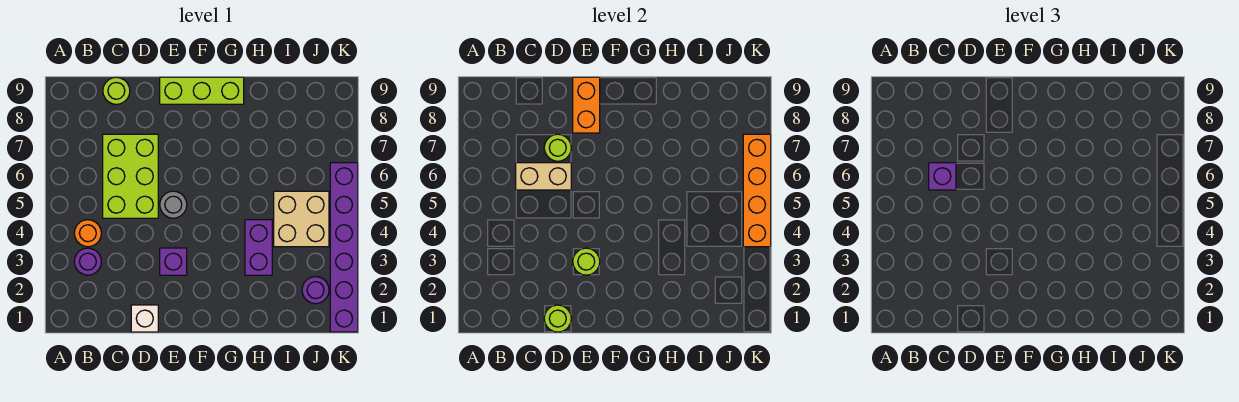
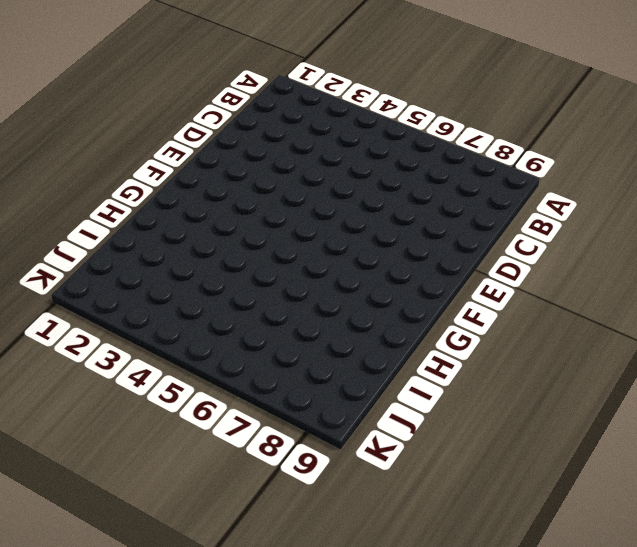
none -> purple round brick B3 level 1
none -> orange round brick B4 level 1
none -> lime brick C5:D7 level 1

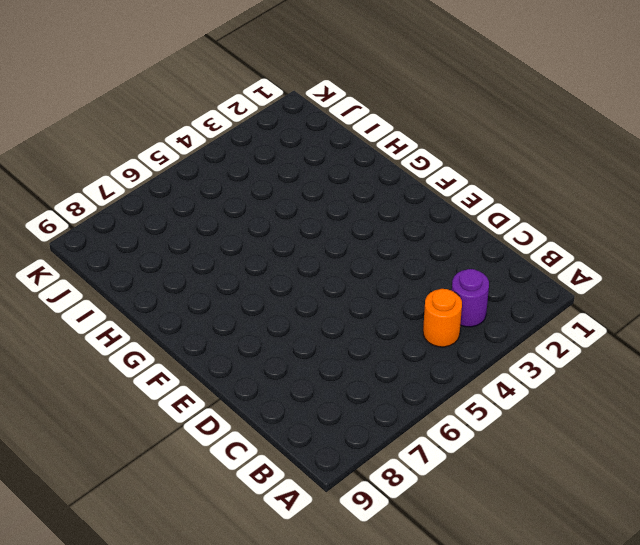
none -> lime brick C5:D7 level 1
none -> lime round brick C9 level 1
none -> white brick D1 level 1

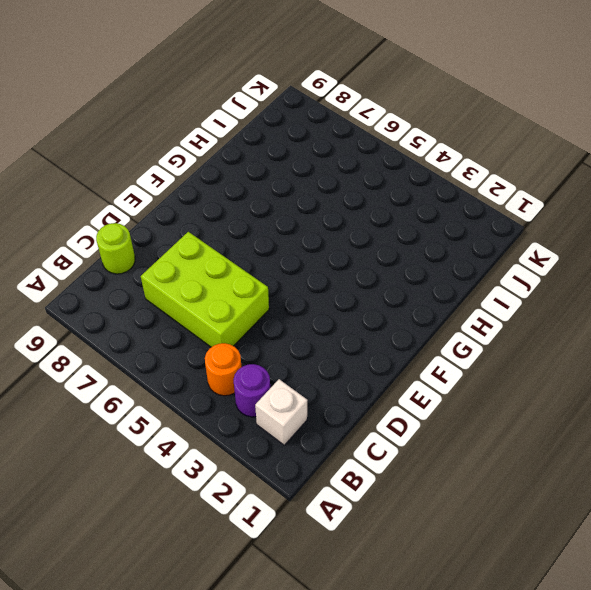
white brick B2 level 1 -> white brick D1 level 1
none -> purple brick E3 level 1
none -> grey round brick E5 level 1
none -> lime brick E9:G9 level 1

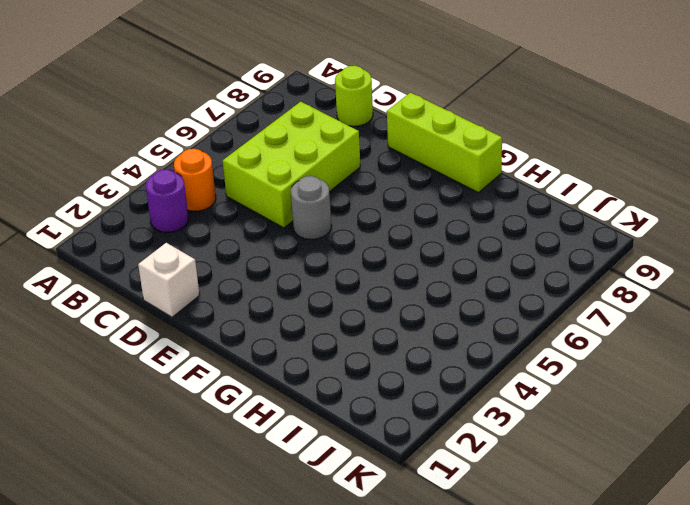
none -> purple brick E3 level 1
none -> purple brick H3:H4 level 1
none -> tan brick I4:J5 level 1

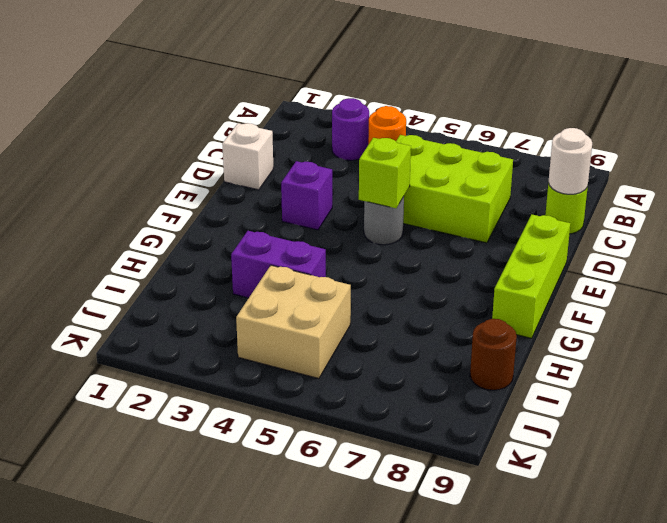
white round brick C9 level 2 -> none
lime brick E5 level 2 -> none
brown round brick I9 level 1 -> none
none -> purple round brick J2 level 1
none -> purple brick K1:K6 level 1
none -> tan brick C6:D6 level 2

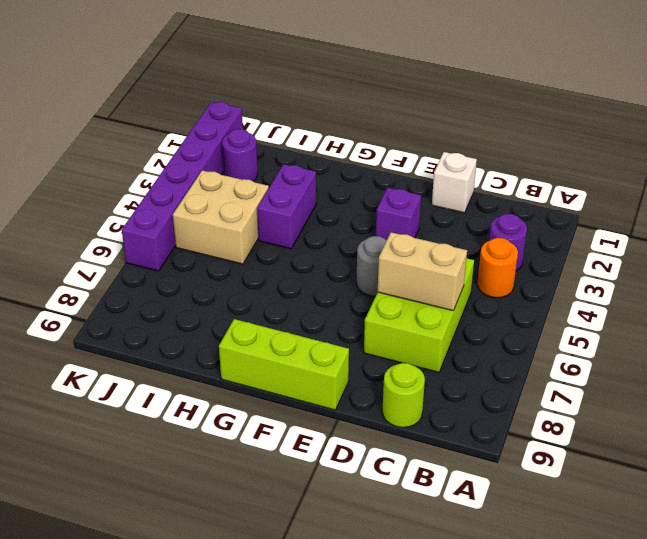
none -> lime round brick D1 level 2
none -> lime round brick D7 level 2
none -> lime round brick E3 level 2

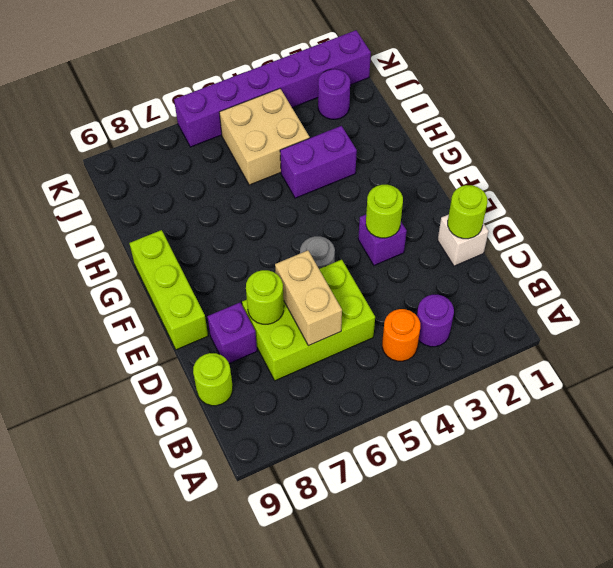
purple brick D8 level 1 -> purple brick C6 level 3
none -> orange brick E8:E9 level 2
none -> orange brick K4:K7 level 2

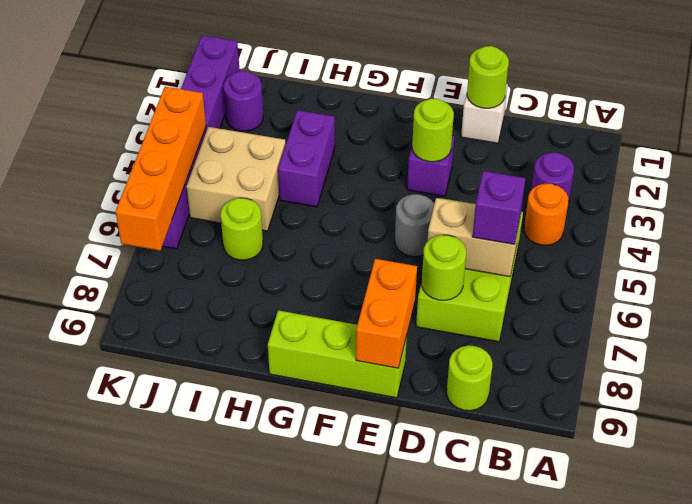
lime round brick I6 level 1 -> none

